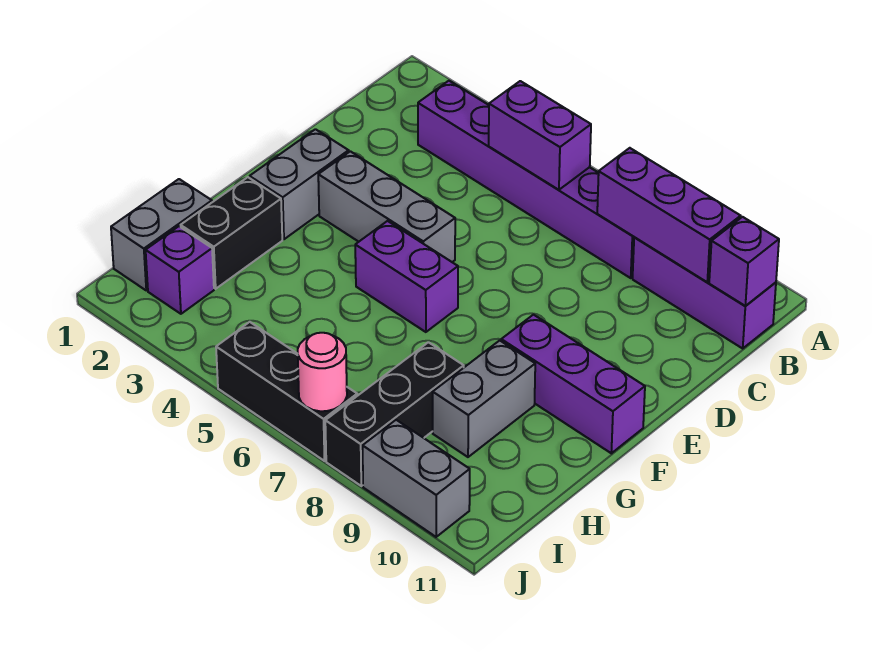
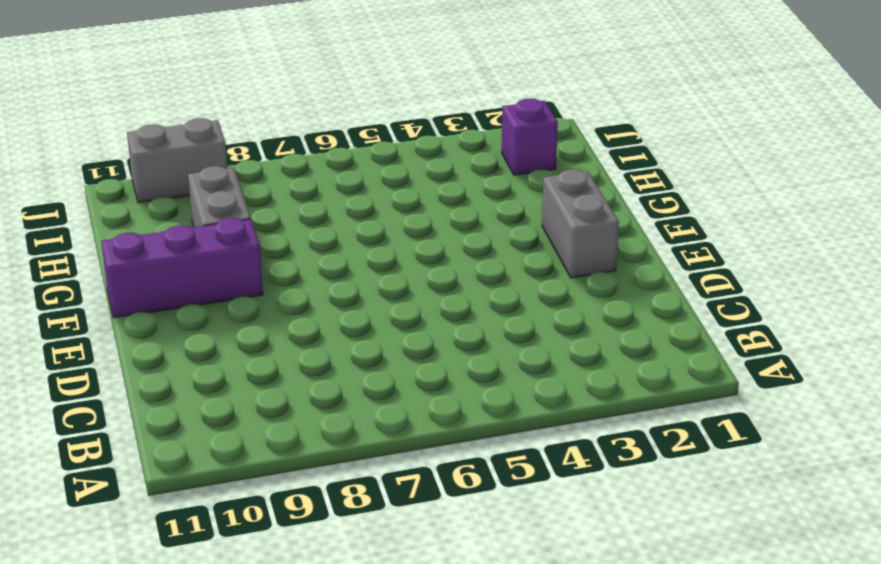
none -> purple brick B3:B8 level 1
none -> purple brick B9:B11 level 1
none -> grey brick E3:E5 level 1

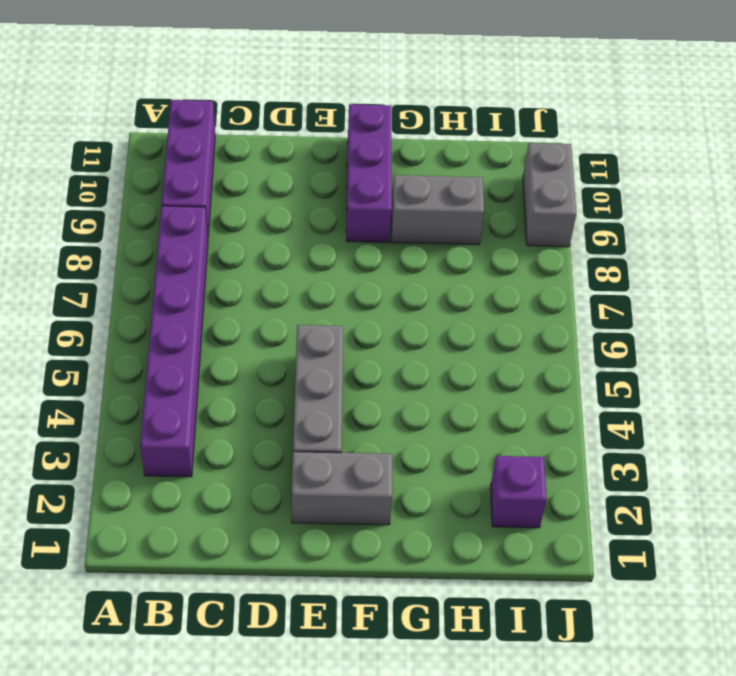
none -> purple brick F5:F6 level 1
none -> black brick G2:H2 level 1
none -> grey brick H1:I1 level 1

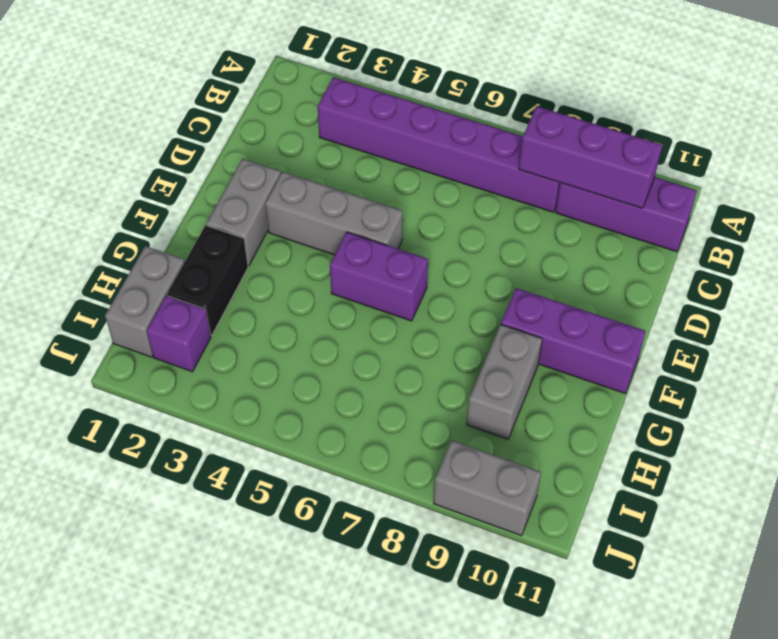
none -> black brick H8:J8 level 1
none -> black brick J5:J7 level 1
none -> purple brick B5:B6 level 2

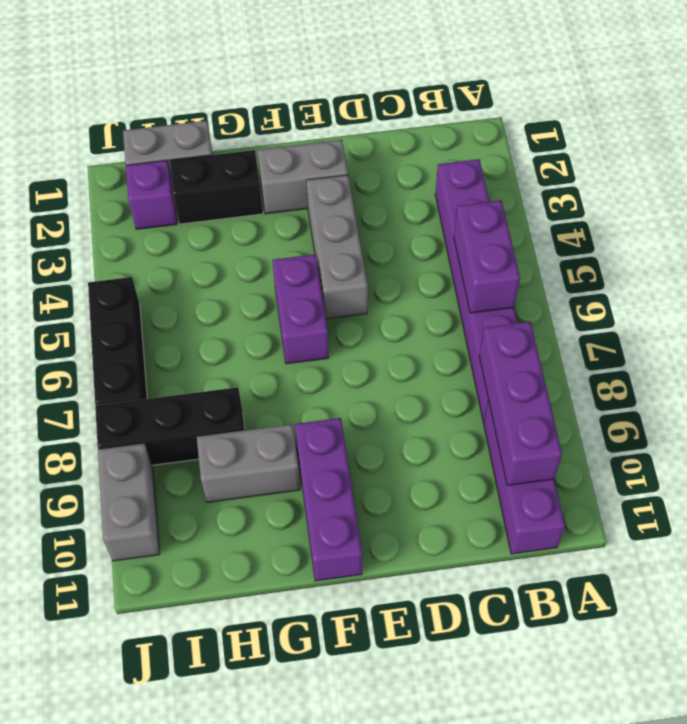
none -> purple brick B11 level 2
none -> pink round brick J7 level 2

